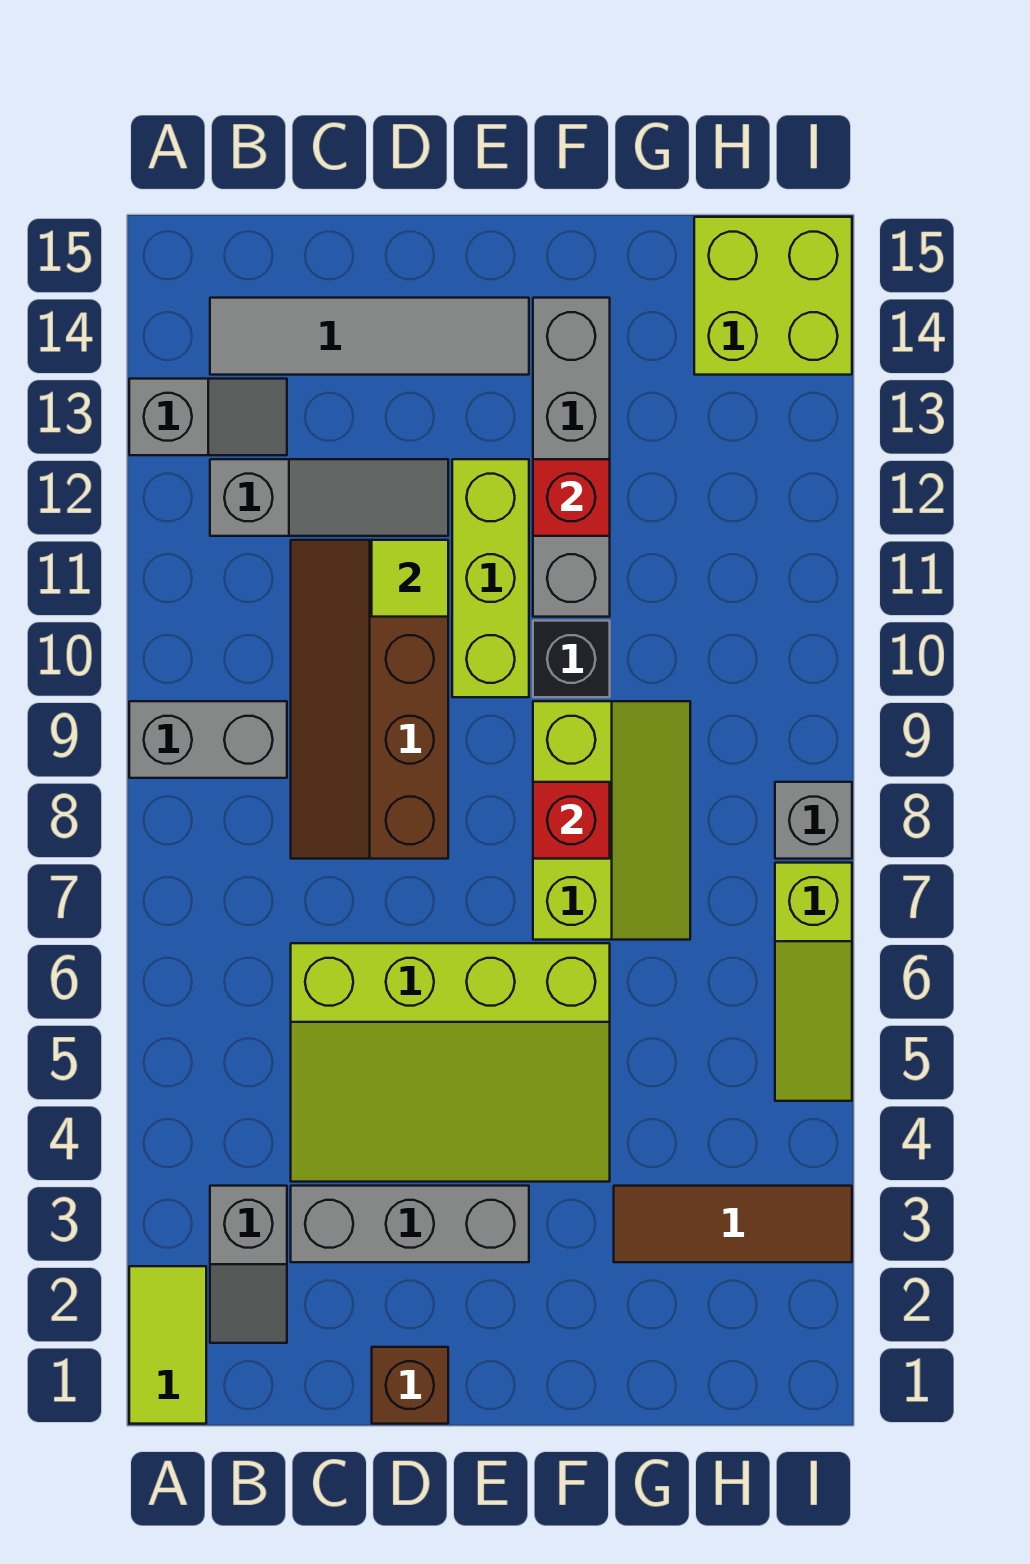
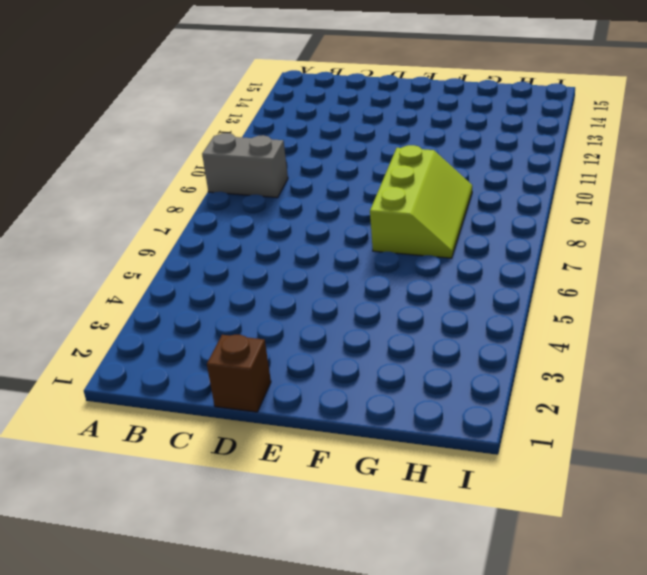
none -> lime tile A1:A2 level 1
none -> grey slope A13:B13 level 1 top A
none -> grey slope B2:B3 level 1 top 3

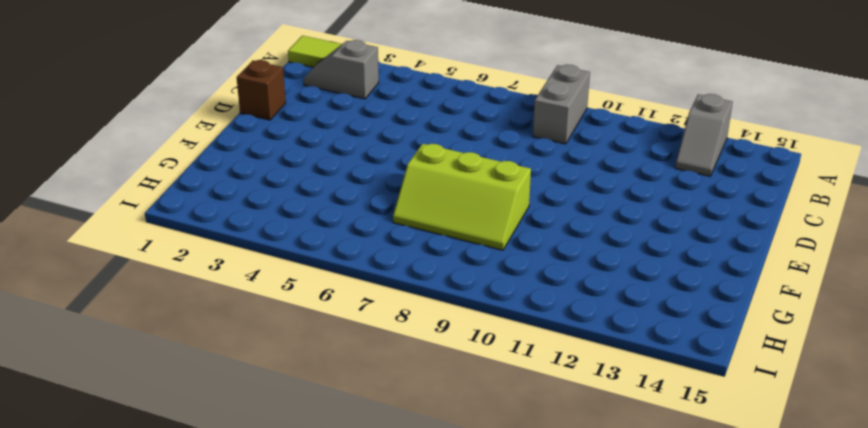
none -> grey slope B12:D12 level 1 top B
none -> grey tile B14:E14 level 1
none -> grey brick C3:E3 level 1

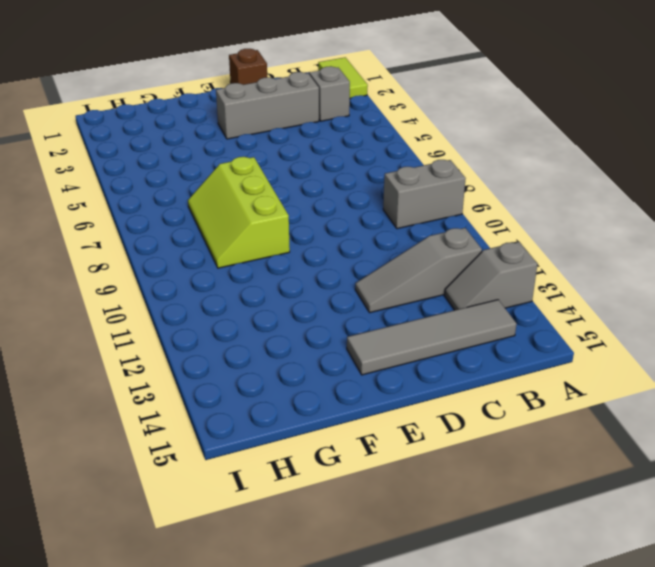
none -> lime slope C4:F6 level 1 top 6
none -> brown slope C8:D11 level 1 top D
none -> lime brick E10:E12 level 1

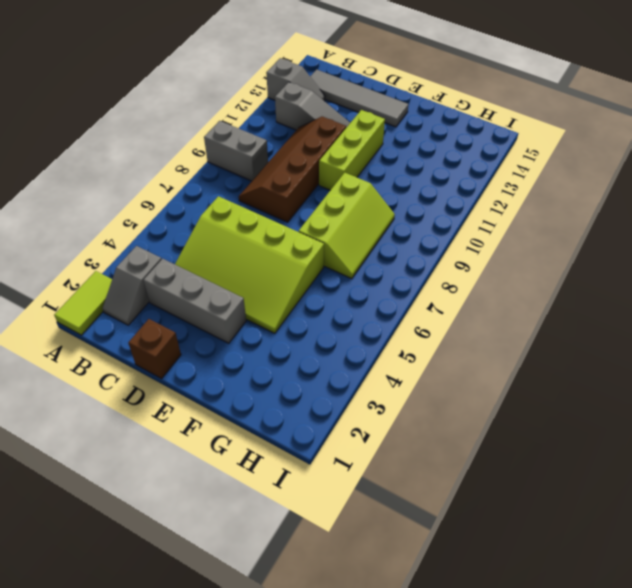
none -> black brick F10 level 1
none -> grey brick F11:F14 level 1
none -> brown tile G3:I3 level 1

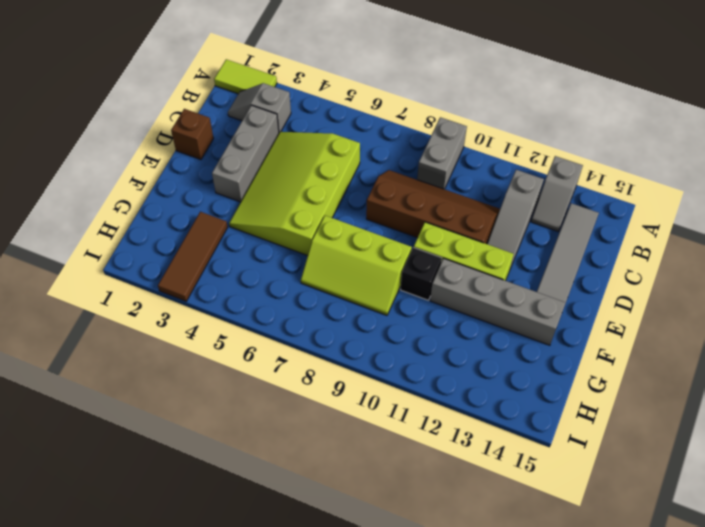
none -> lime brick H14:I15 level 1
none -> lime slope I5:I7 level 1 top 7
none -> grey brick I8 level 1

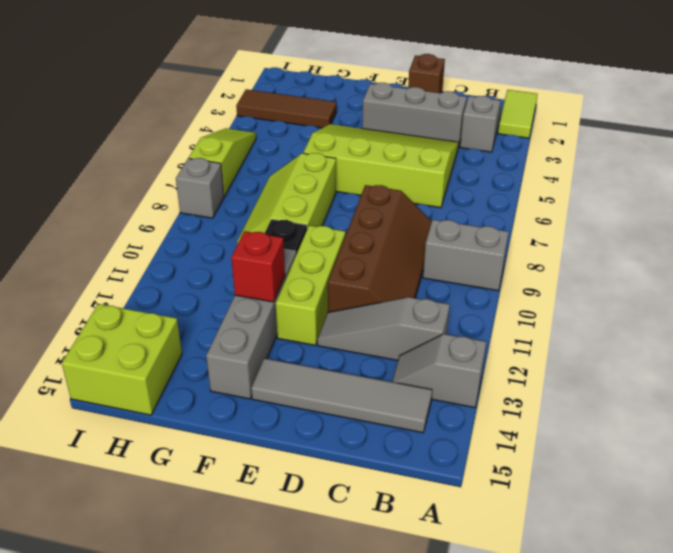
none -> lime tile D11 level 2
none -> red brick F8 level 2

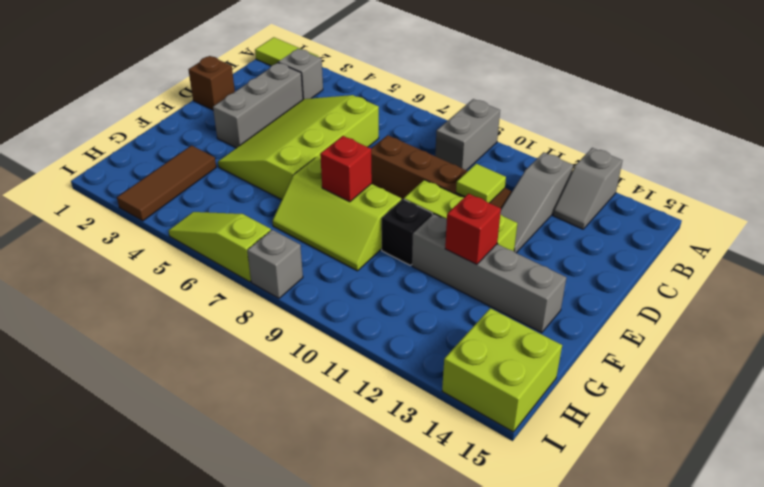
none -> grey tile B14:E14 level 1

